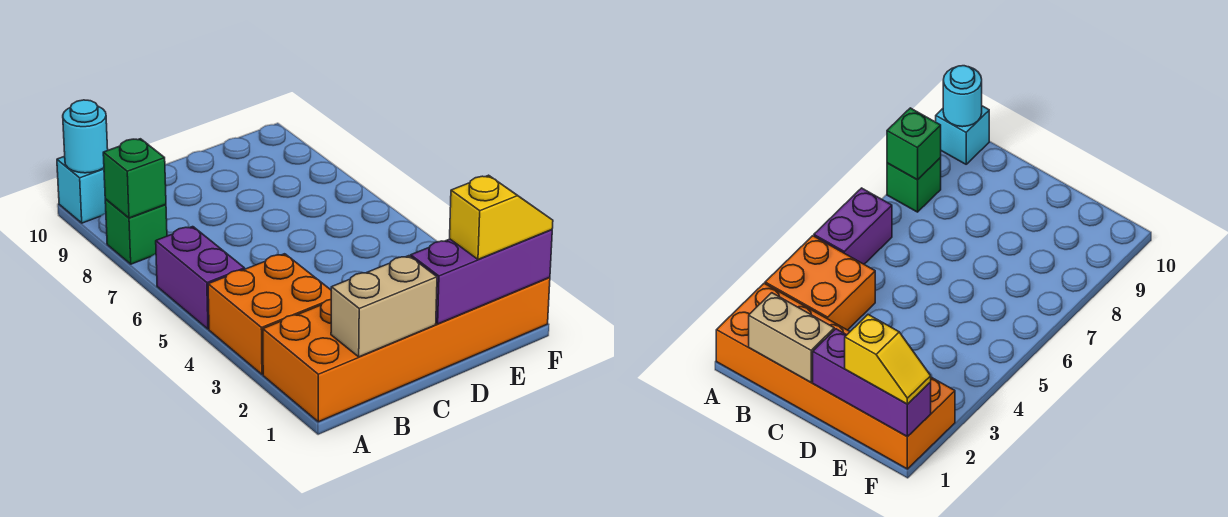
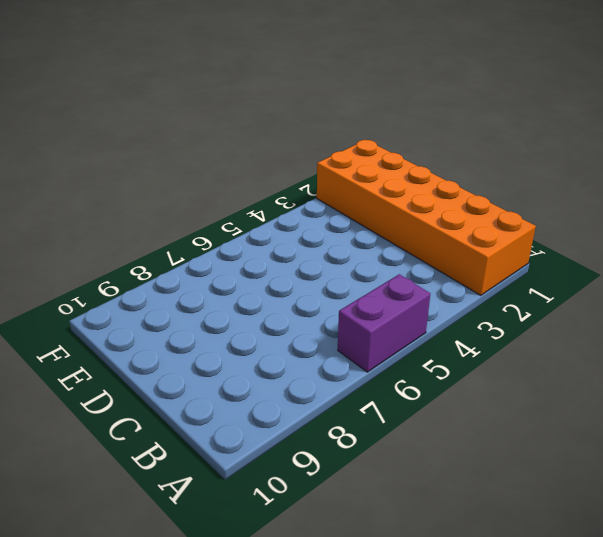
none -> orange brick A3:B4 level 1
none -> green brick A8 level 1

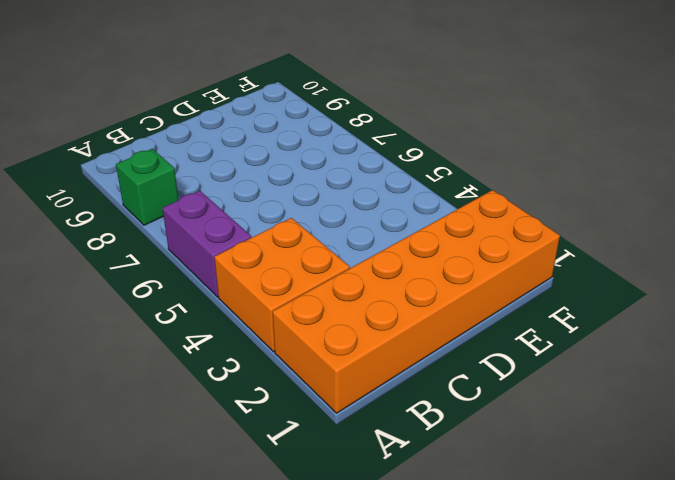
none -> cyan brick A10 level 1
none -> green brick A8 level 2

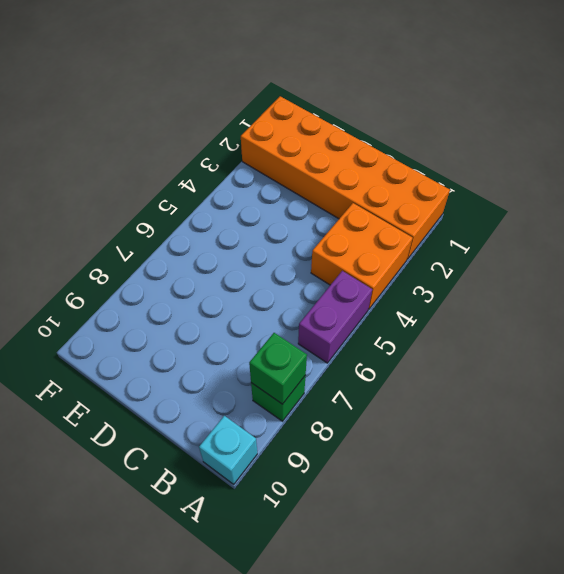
none -> cyan round brick A10 level 2
none -> tan brick B1:C1 level 2

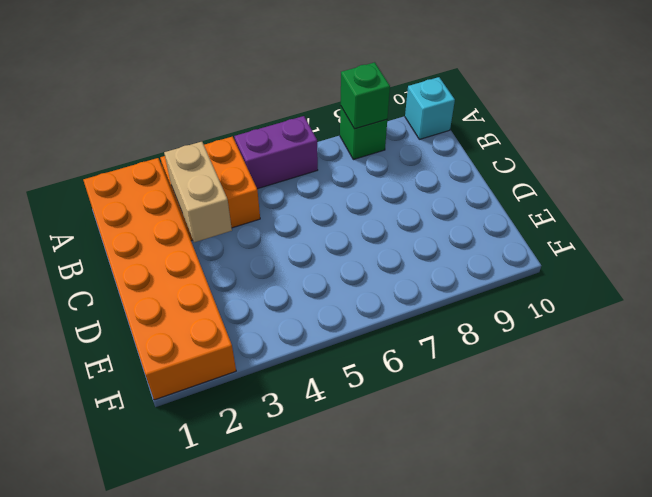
tan brick B3:C3 level 2 -> tan brick B1:C1 level 2
none -> cyan round brick A10 level 2
none -> purple brick D1:F1 level 2

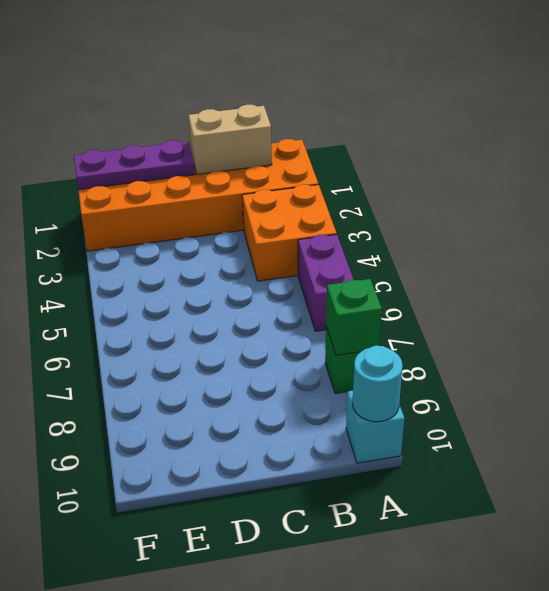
purple plate D1:F1 level 2 -> purple brick D1:F1 level 2
none -> yellow slope E1:F1 level 3 top E

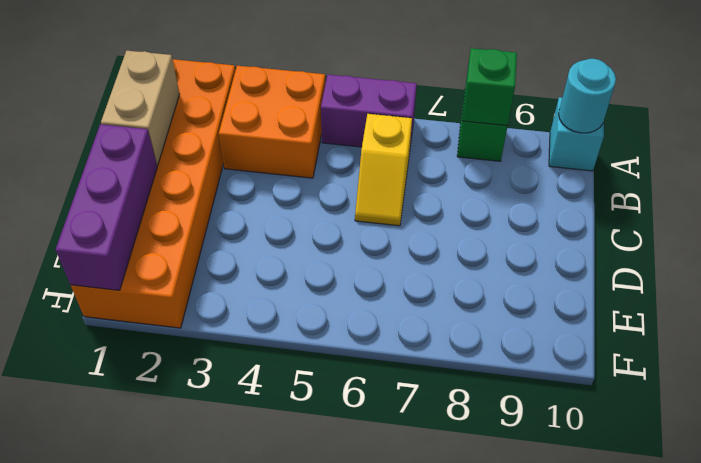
yellow slope B6:C6 level 1 top B -> yellow slope E1:F1 level 3 top E

